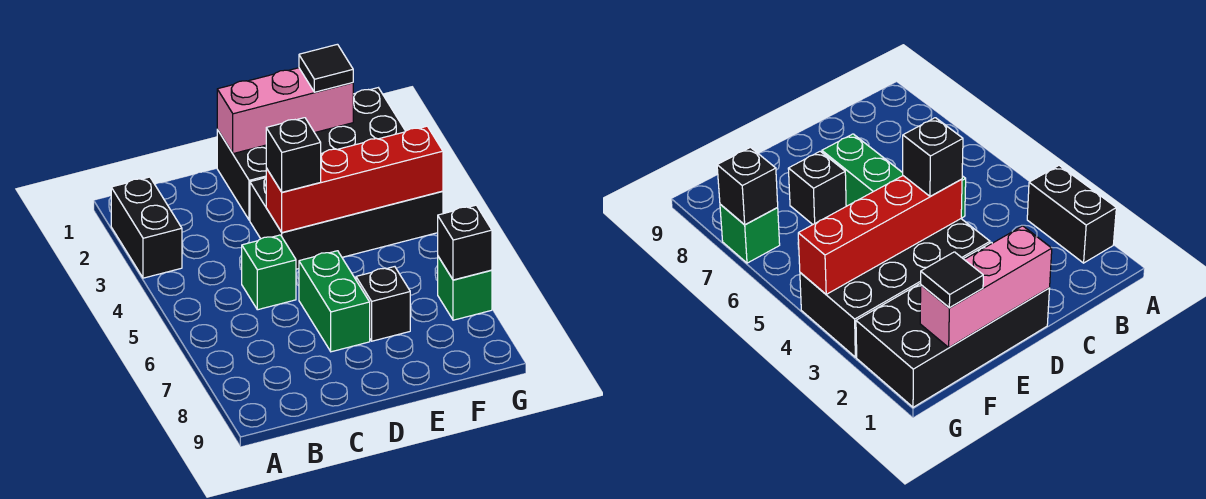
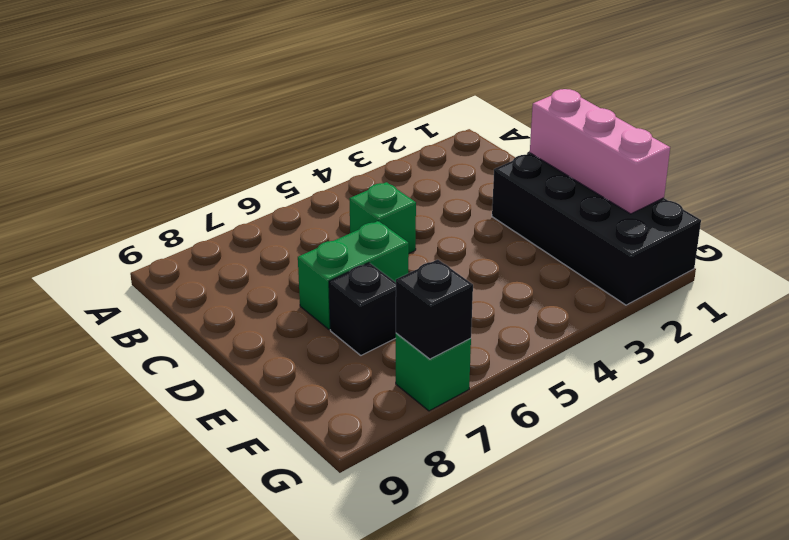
none -> black brick A2:A3 level 1
none -> black brick D3:G4 level 1
none -> red brick D4:G4 level 2

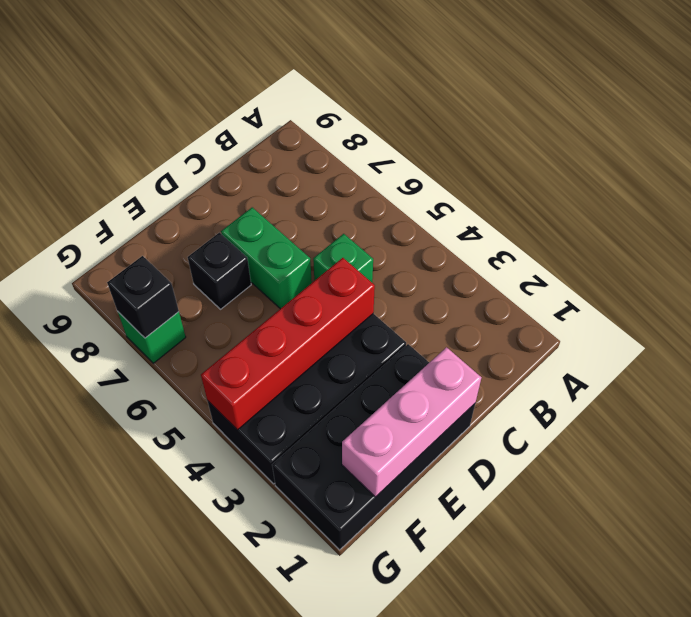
none -> black brick A2:A3 level 1
none -> black brick D4 level 3
none -> black tile F1 level 3

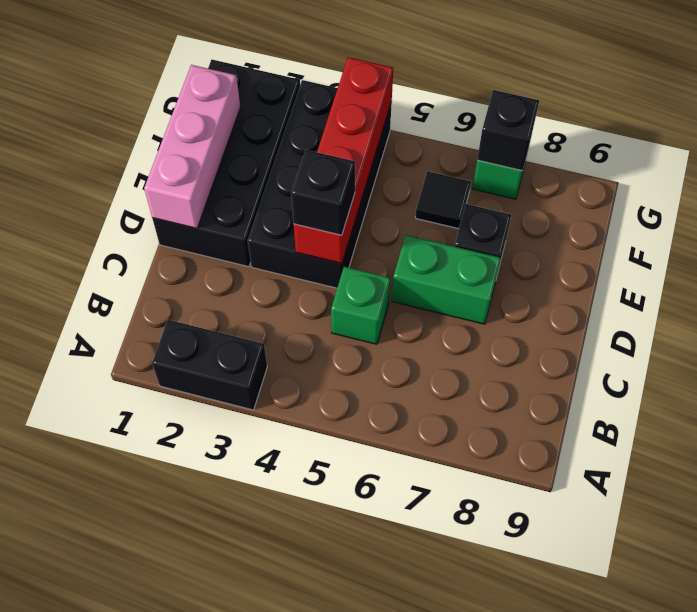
black tile F6 level 1 -> black tile F1 level 3

